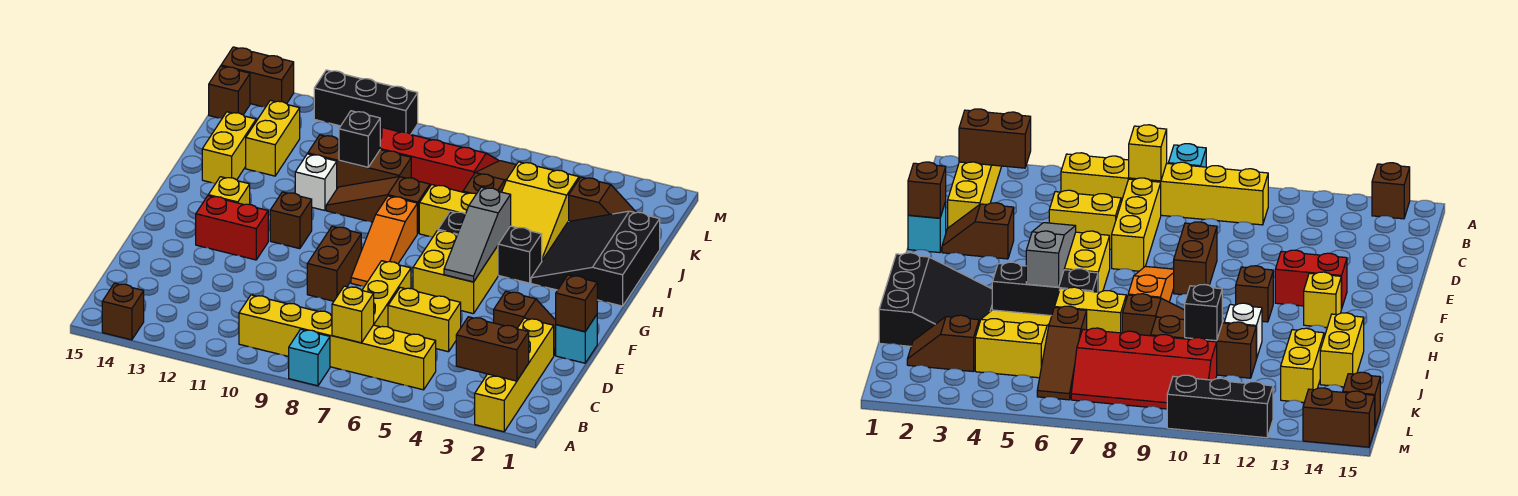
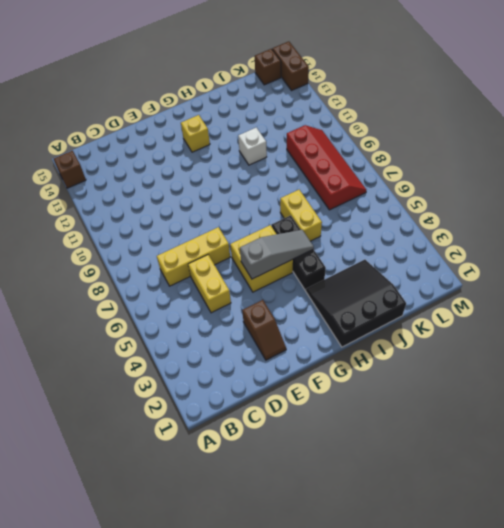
grey slope F5:H5 level 2 top F -> grey slope F5:H5 level 2 top H
none -> yellow brick A2:D2 level 1
none -> cyan brick A8 level 1
none -> yellow brick B5:B10 level 1
none -> cyan brick E1 level 1

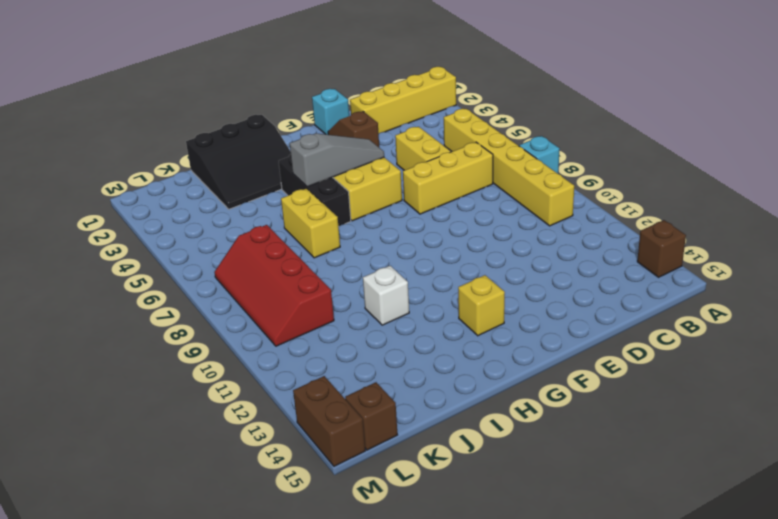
none -> brown brick E9:F9 level 1
none -> orange slope F8:H8 level 1 top H
none -> red brick F12:F13 level 1
none -> brown brick G11 level 1

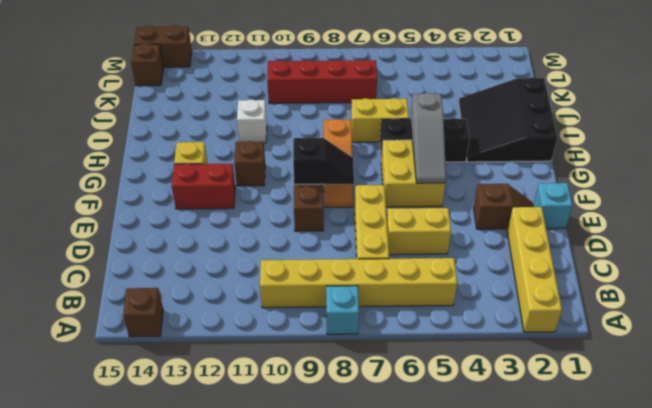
black slope F8:F9 level 2 top 9 -> none
none -> yellow slope I4:K5 level 1 top K
none -> brown slope I8:I10 level 1 top 8
none -> yellow brick I14:J14 level 1
none -> brown slope J6:L6 level 1 top J

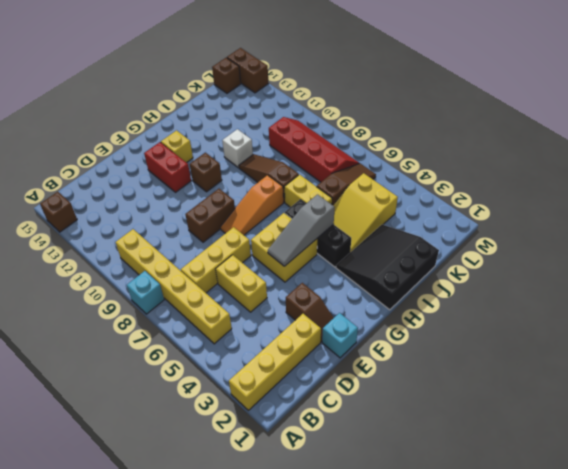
none -> yellow brick I14:J14 level 1
none -> brown brick J9:J11 level 1
none -> yellow brick J13:K13 level 1
none -> brown slope K2:K3 level 1 top 3

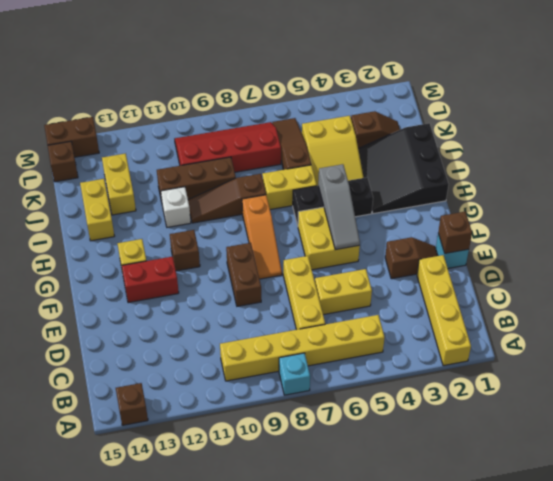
none -> black brick M10:M12 level 1
none -> brown brick B2:B3 level 2
none -> yellow brick B7 level 2
none -> black brick J10 level 2

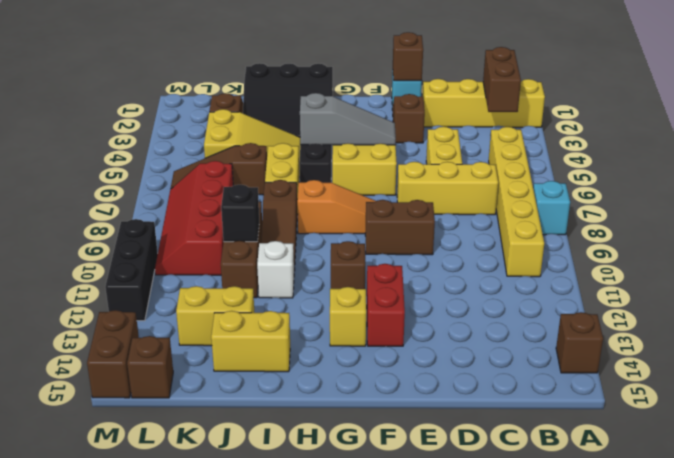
none -> yellow brick B7 level 2

